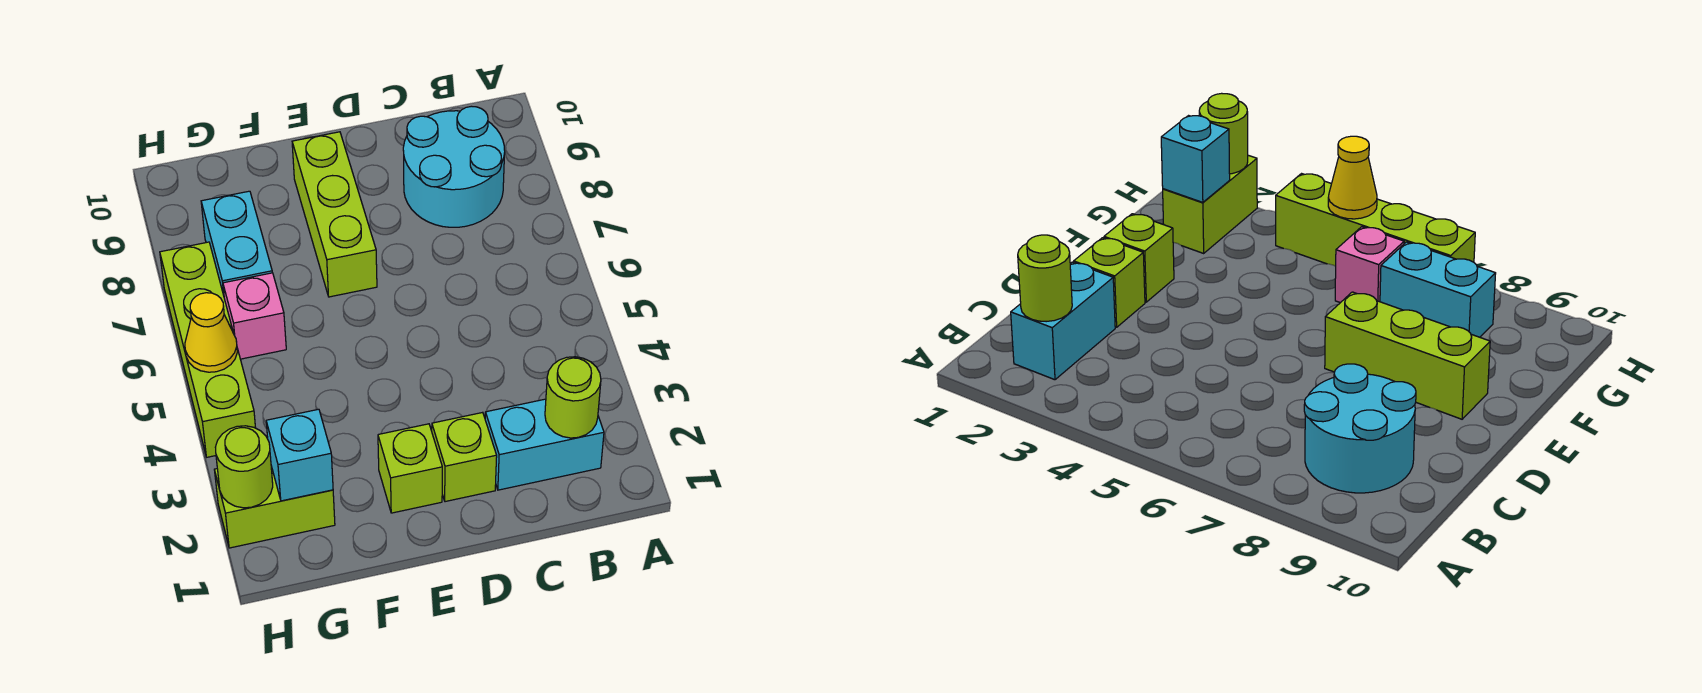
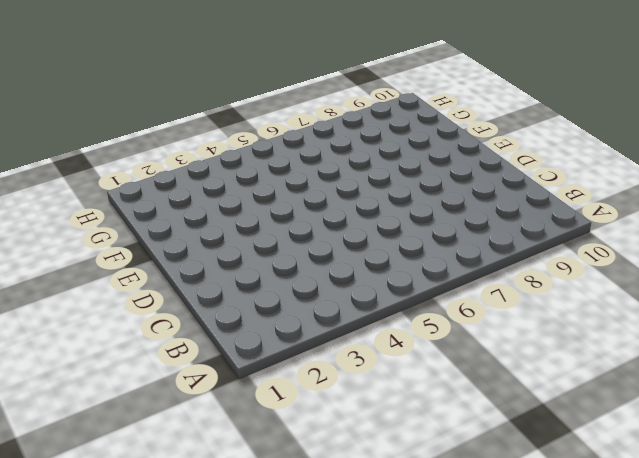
none -> cyan brick B2:C2 level 1
none -> cyan round brick B8:C9 level 1
none -> lime brick D2 level 1

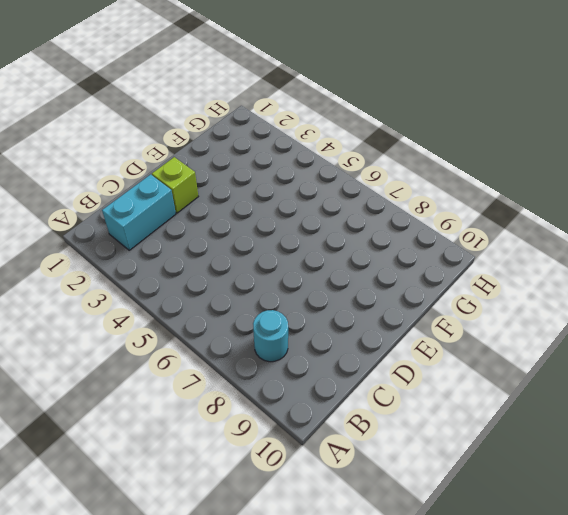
cyan round brick B8 level 1 -> cyan round brick B8:C9 level 1
none -> lime brick E2 level 1
none -> lime brick E7:E9 level 1
none -> lime brick G2:H2 level 1

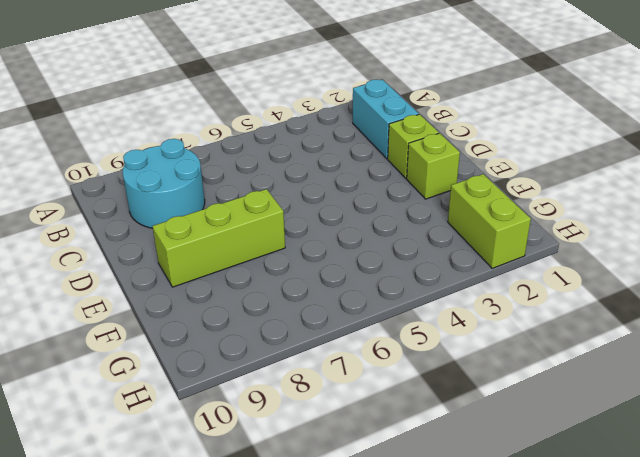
none -> pink brick G6 level 1
none -> cyan brick G7:G8 level 1
none -> lime brick H4:H7 level 1

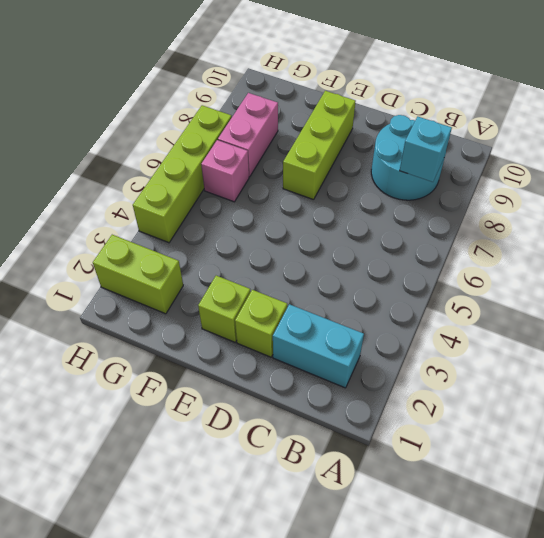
cyan brick B8 level 2 -> cyan brick G2 level 2
pink brick G7:G8 level 1 -> cyan brick G7:G8 level 1
none -> lime round brick B2 level 2
none -> lime round brick H2 level 2
none -> yellow cone H5 level 2

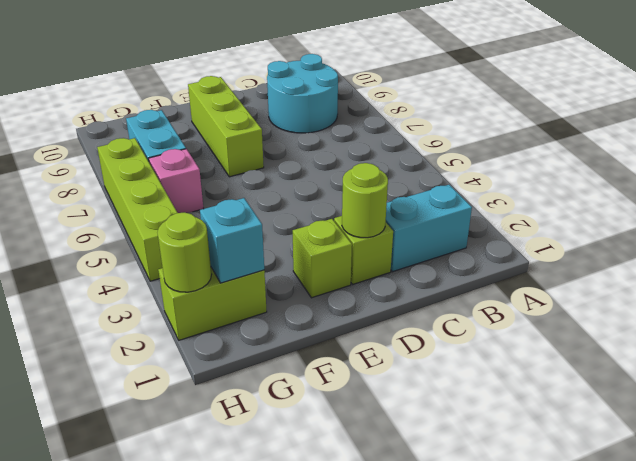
lime round brick D2 level 2 -> lime round brick B2 level 2
none -> yellow cone H5 level 2

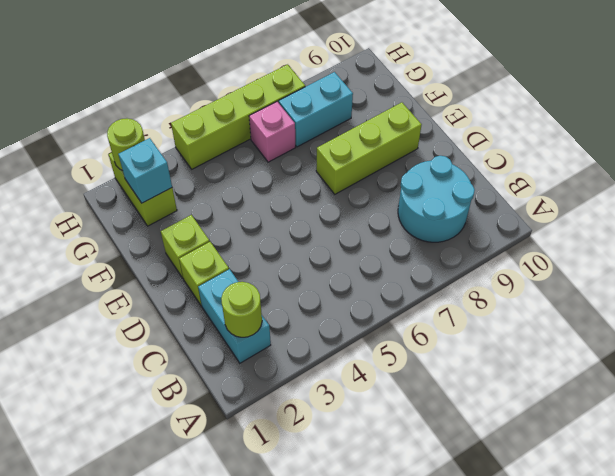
none -> yellow cone H5 level 2

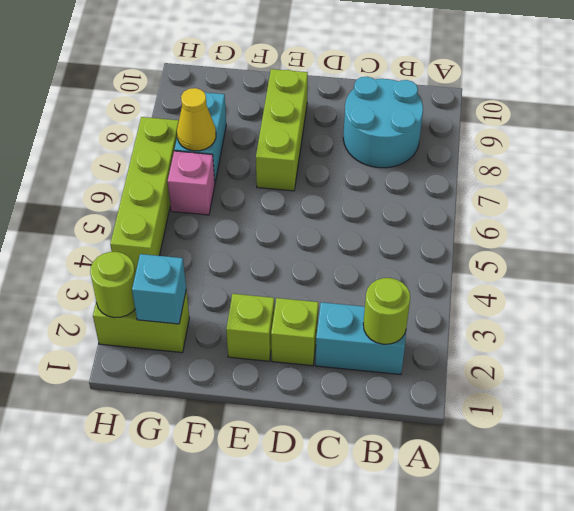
yellow cone G7 level 2 -> yellow cone H5 level 2

